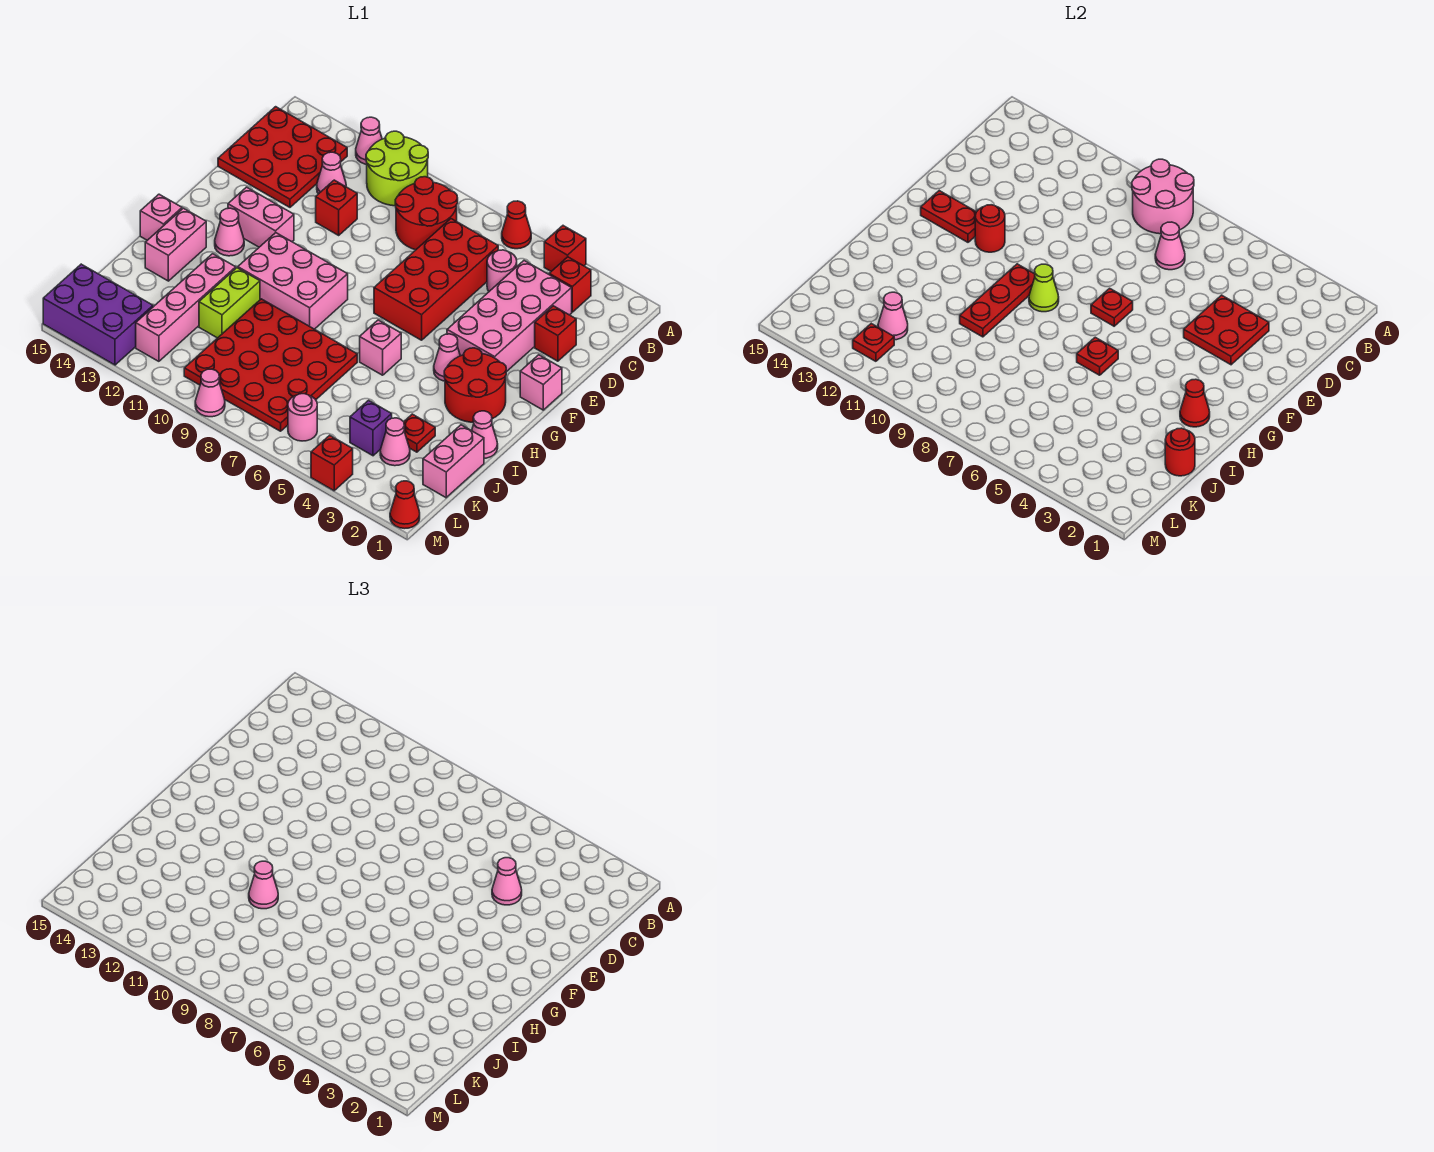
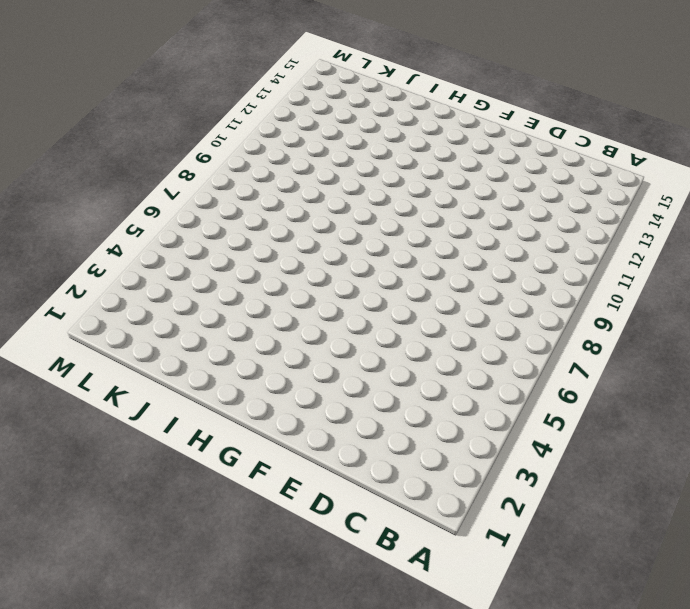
none -> red brick A4 level 1
none -> red cone A6 level 1
none -> lime round brick A10:B11 level 1
none -> pink cone A12 level 1

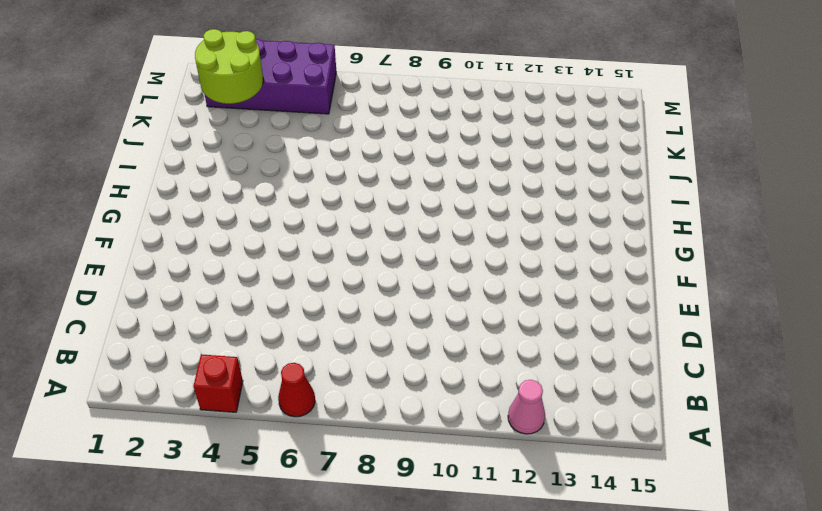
lime round brick K2:L3 level 2 -> lime round brick A10:B11 level 1
purple brick L2:M5 level 1 -> red brick M4 level 1
none -> red brick B3 level 1
none -> red round brick B8:C9 level 1
none -> red plate B13:D15 level 1
none -> pink brick C3:F4 level 1

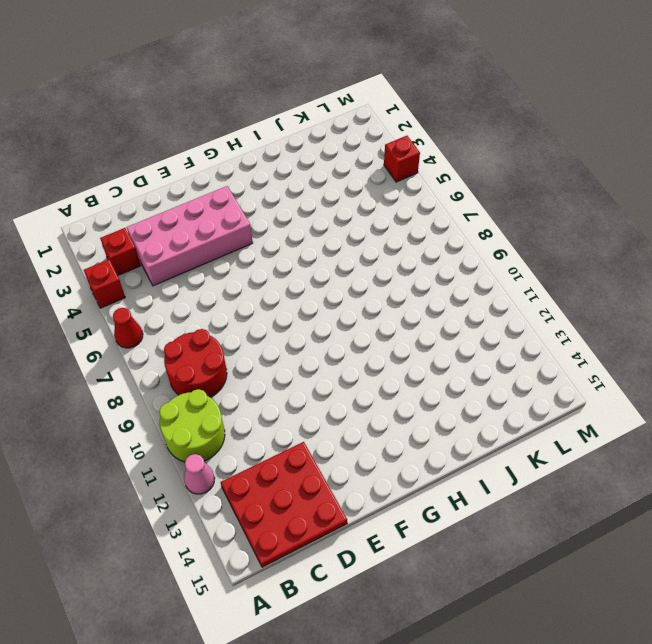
none -> pink round brick C5 level 1
none -> red brick C6:F7 level 1
none -> pink cone C12 level 1
none -> red brick D2 level 1

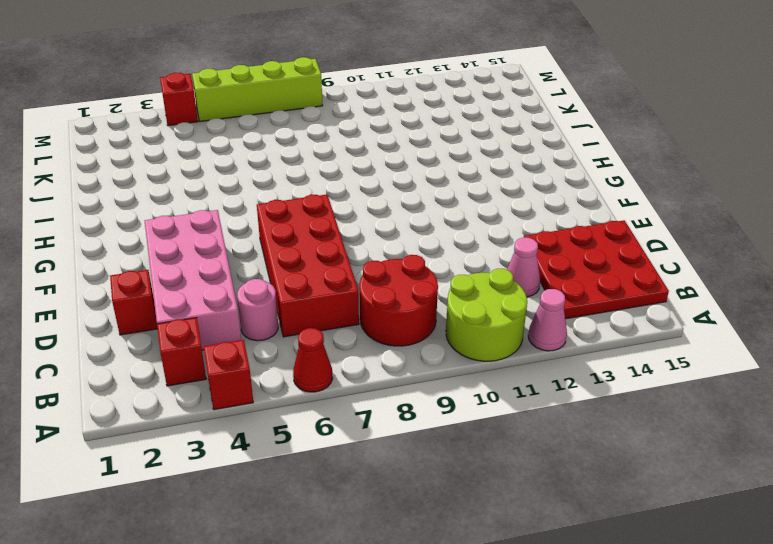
lime brick M5:M8 level 1 -> none
none -> red brick D11 level 1
none -> pink brick F1 level 1
none -> pink brick F12:F13 level 1
none -> red round brick G2:H3 level 1

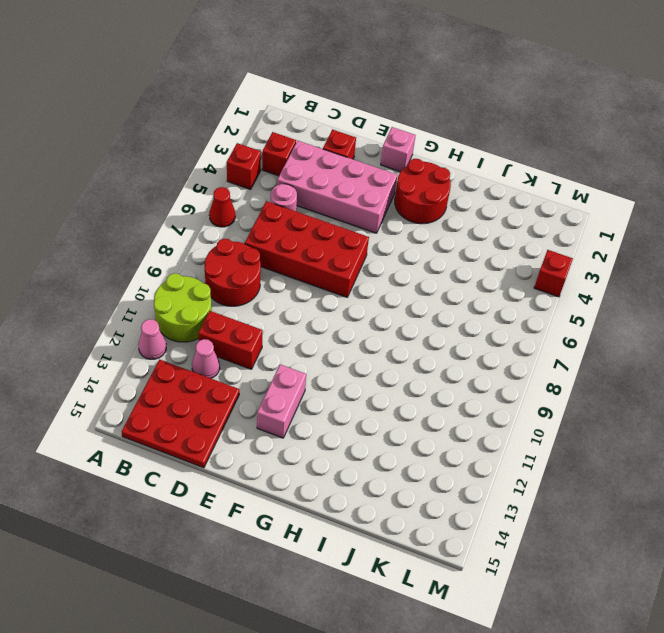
red brick C11:D11 level 1 -> red brick D11 level 1
none -> pink cone G4 level 1
none -> pink brick G9:H11 level 1
none -> pink cone G13 level 1
none -> pink brick H6 level 1

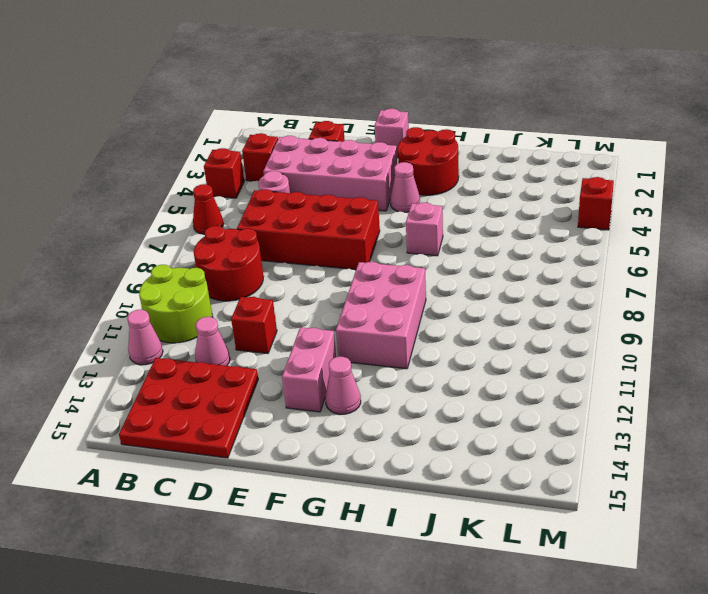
none -> pink brick H14:I14 level 1
none -> pink brick H15 level 1
none -> pink cone I1 level 1
none -> red plate I7:L10 level 1

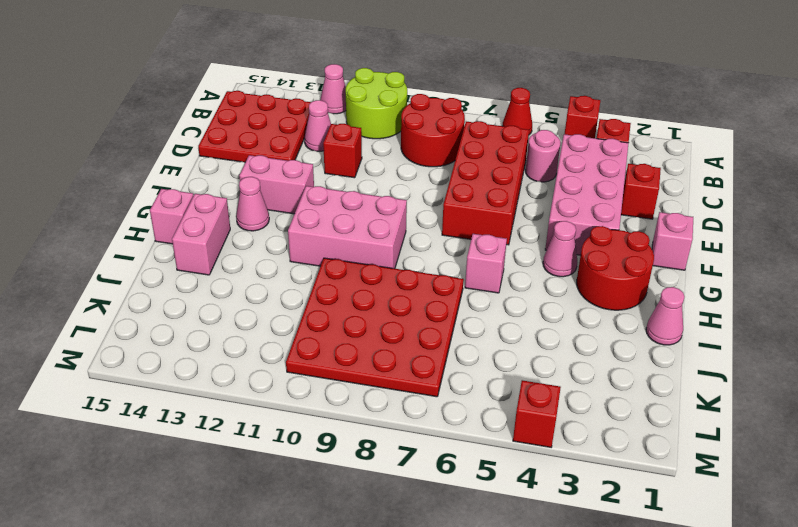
none -> lime brick I11:J11 level 1
none -> pink brick I12:L12 level 1
none -> pink brick J1:K1 level 1
none -> red plate J3 level 1

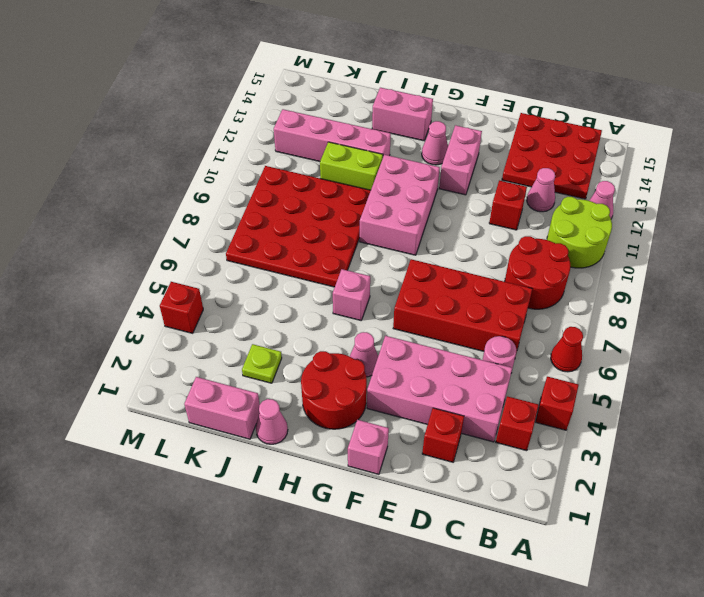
lime plate J3 level 1 -> red plate J3 level 1
none -> pink brick H15 level 1
none -> pink cone K3 level 1
none -> purple brick K4 level 1
none -> pink round brick L6 level 1

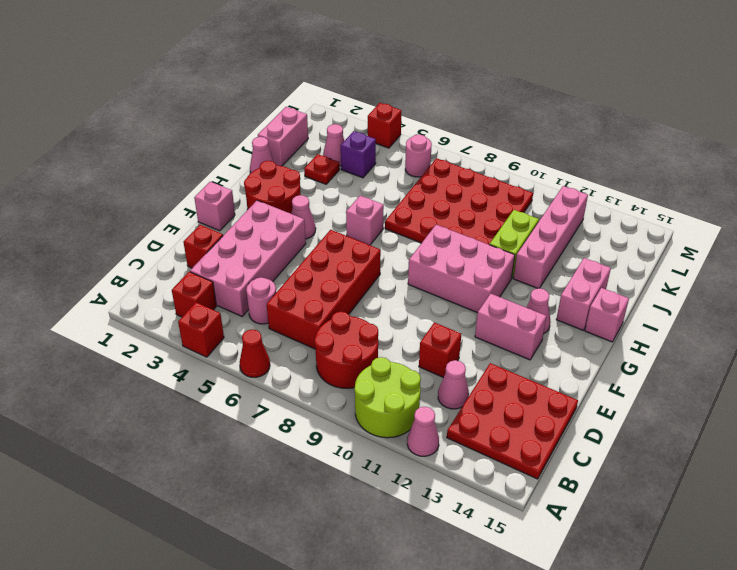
none -> purple brick L13:M15 level 1
none -> red cone M1 level 1
none -> pink cone M9 level 1
none -> pink round brick A8:B9 level 2

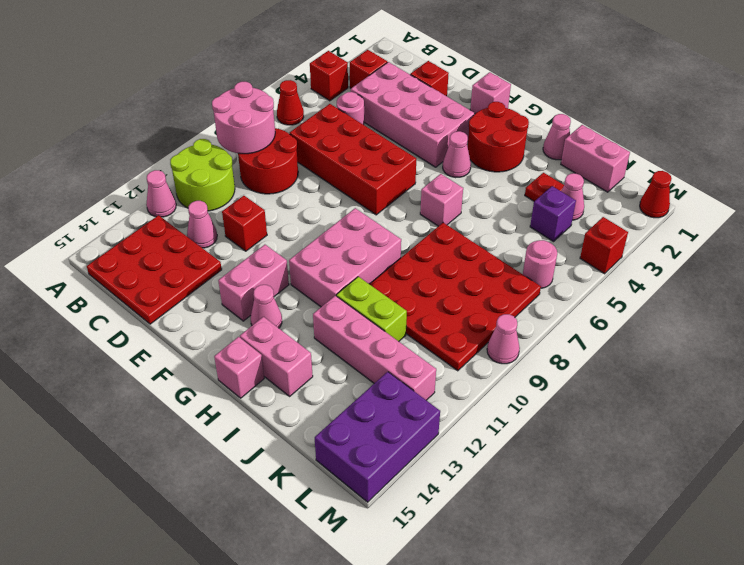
none -> pink cone C7 level 2
none -> red plate D3:E4 level 2
none -> red plate F7 level 2
none -> red round brick F12 level 2

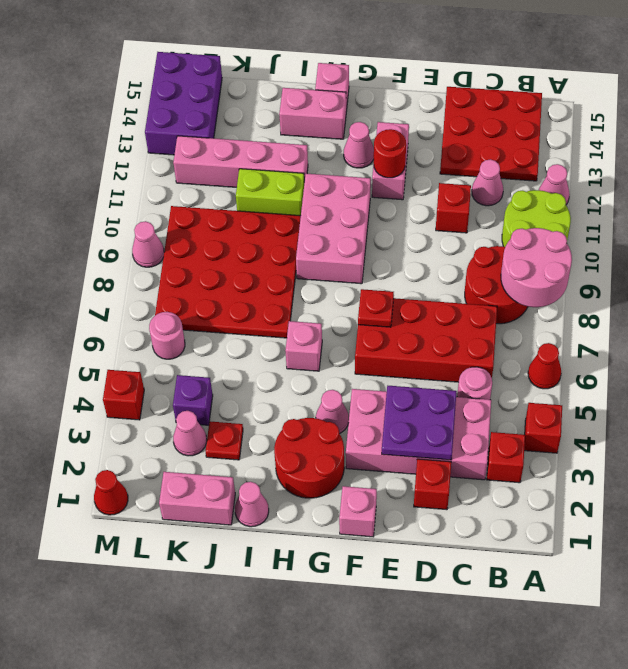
purple plate D3:E4 level 2 -> red plate D3:E4 level 2
none -> pink cone C7 level 2
none -> red plate F13:F14 level 2
none -> lime cone G9 level 2
none -> red plate G10:I10 level 2

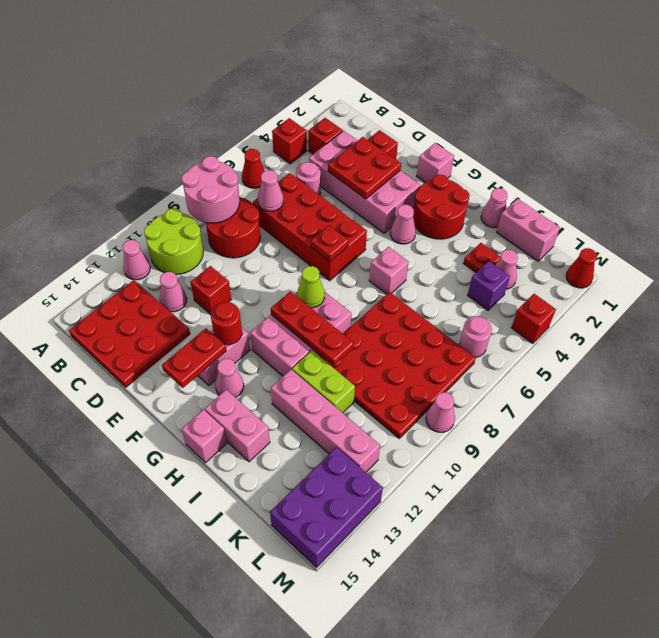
none -> red cone H2 level 2
none -> red plate H6 level 2
none -> red round brick J1 level 2
none -> pink cone K12 level 2

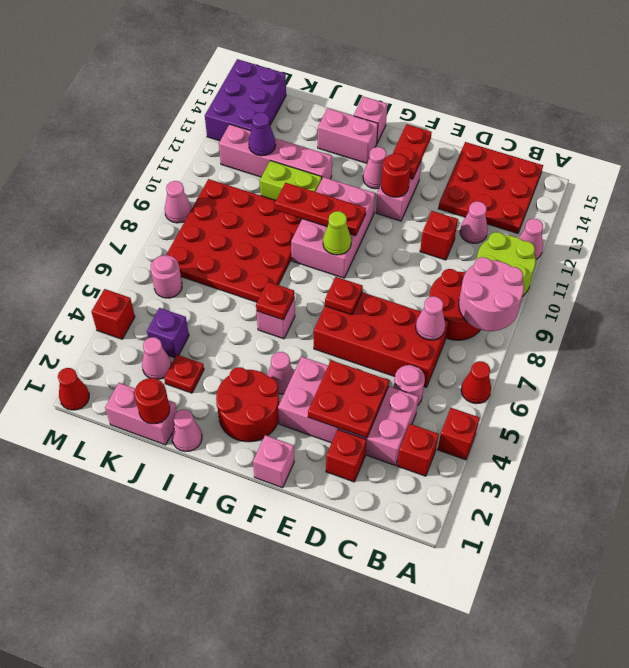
purple cone K12 level 2 -> pink cone K12 level 2
none -> red cone H2 level 2
none -> red plate L12 level 2
none -> pink cone D4 level 3
none -> pink cone I10 level 3

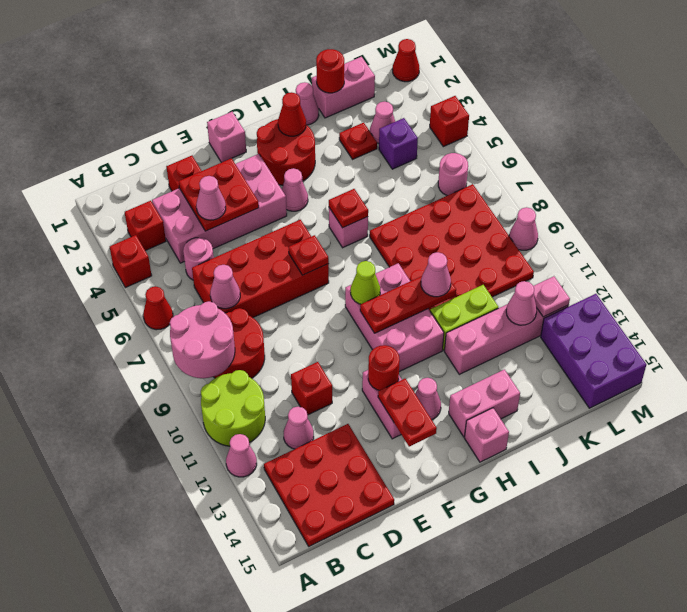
pink plate L12 level 2 -> red plate L12 level 2

